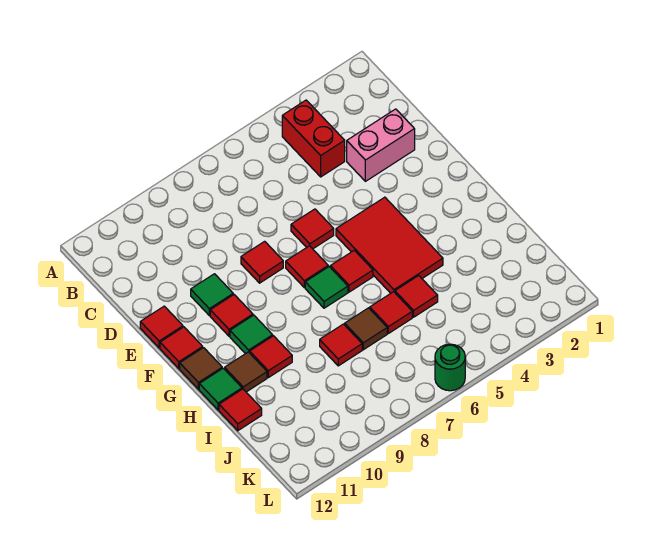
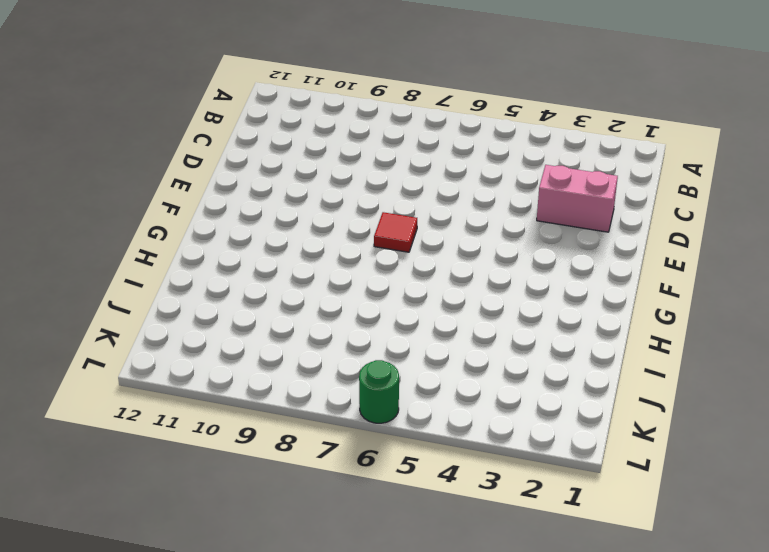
none -> red brick B4:C4 level 1
none -> red tile E6 level 1
none -> red tile E8 level 1

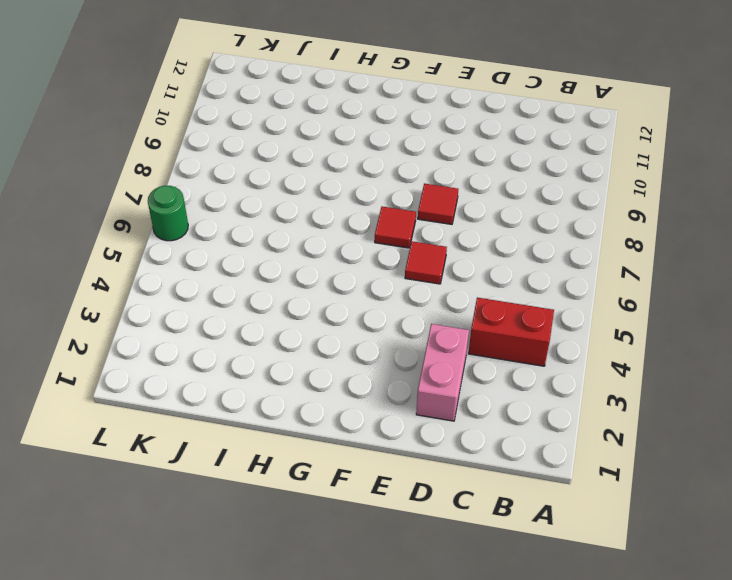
none -> green tile E10 level 1
none -> red tile E12 level 1
none -> red tile F4:H5 level 1

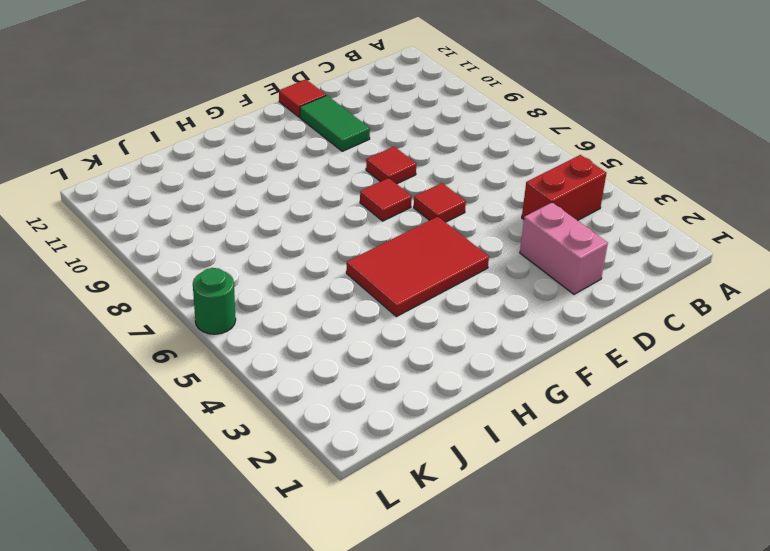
green tile E10:E11 level 1 -> green tile E10 level 1
none -> red tile F10 level 1
none -> red tile F12 level 1
none -> red tile G6 level 1

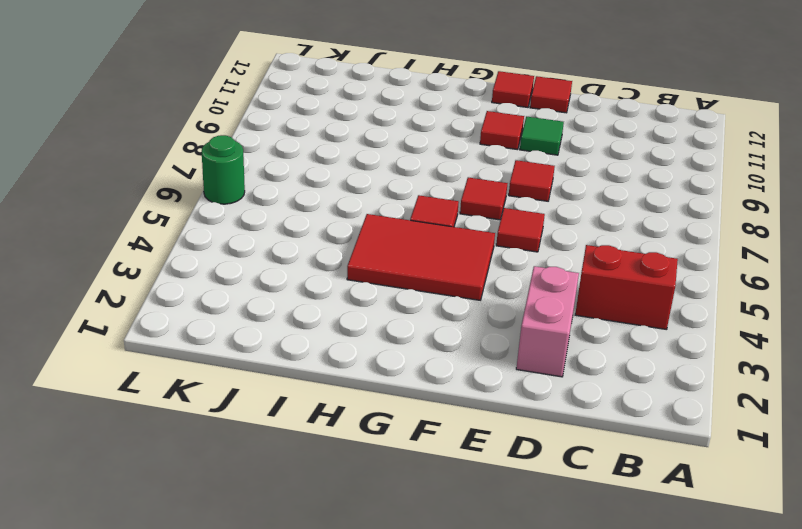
none -> green tile G7 level 1
none -> green tile G10 level 1
none -> brown tile G12 level 1

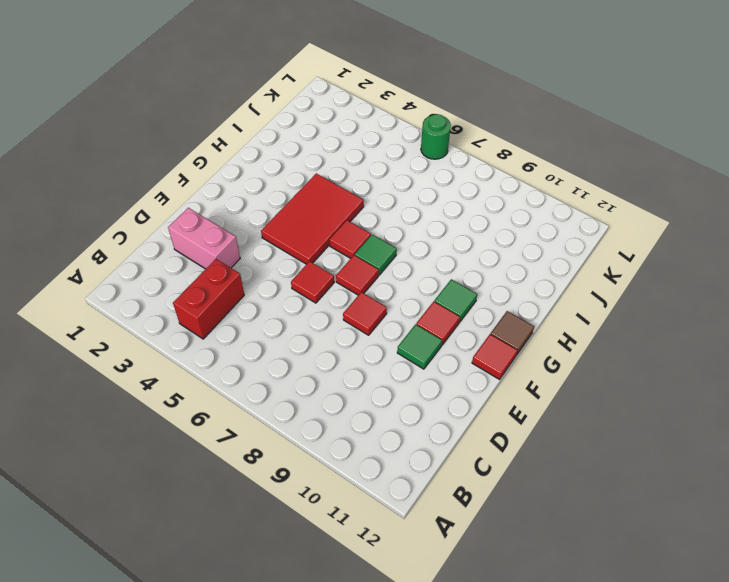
none -> red tile E12 level 1
none -> red tile H10 level 1
none -> brown tile H11 level 1

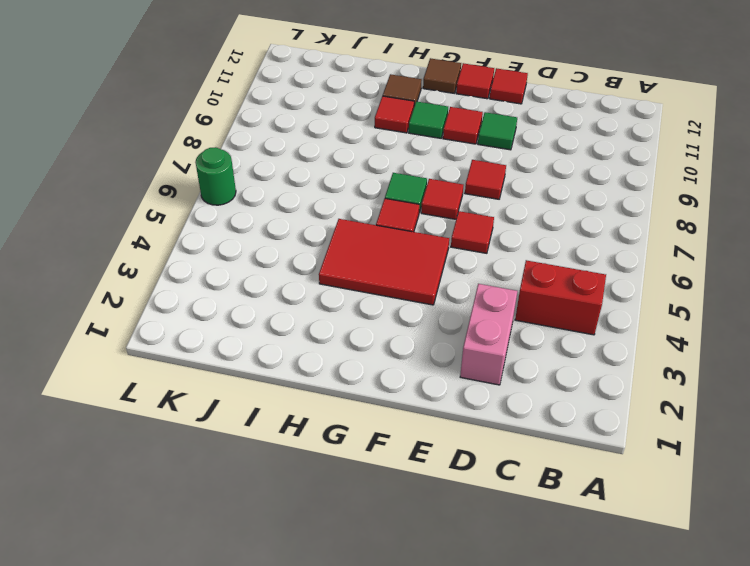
none -> green tile H12 level 1
none -> red tile I5 level 1
none -> red tile I6 level 1

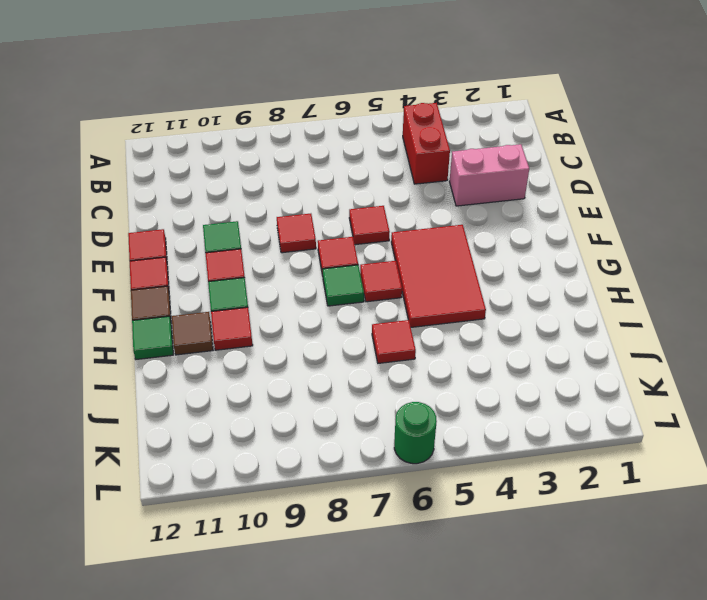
none -> red tile I5 level 1
none -> brown tile I7 level 1
none -> red tile I8 level 1

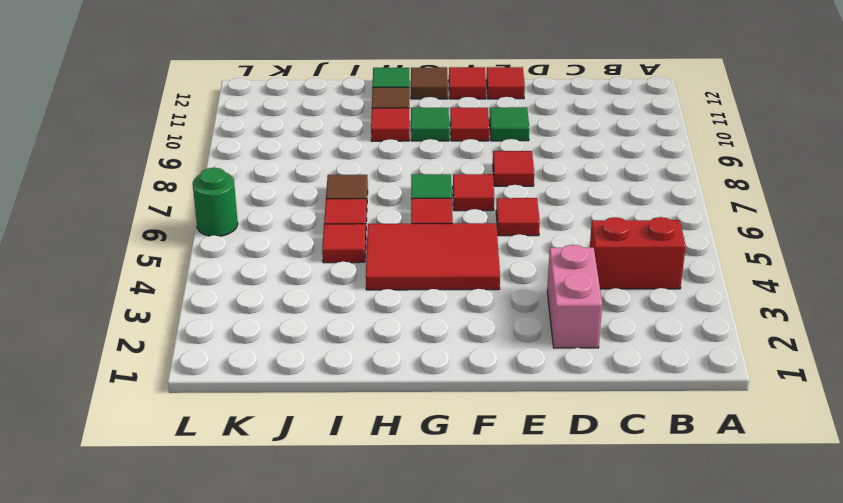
none -> red tile I8 level 1
none -> red tile I12 level 1

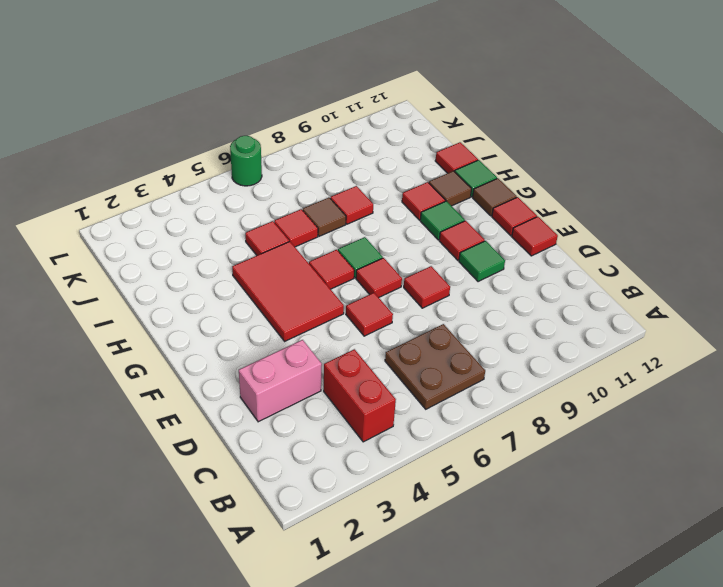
brown plate B6:C7 level 1 -> none

